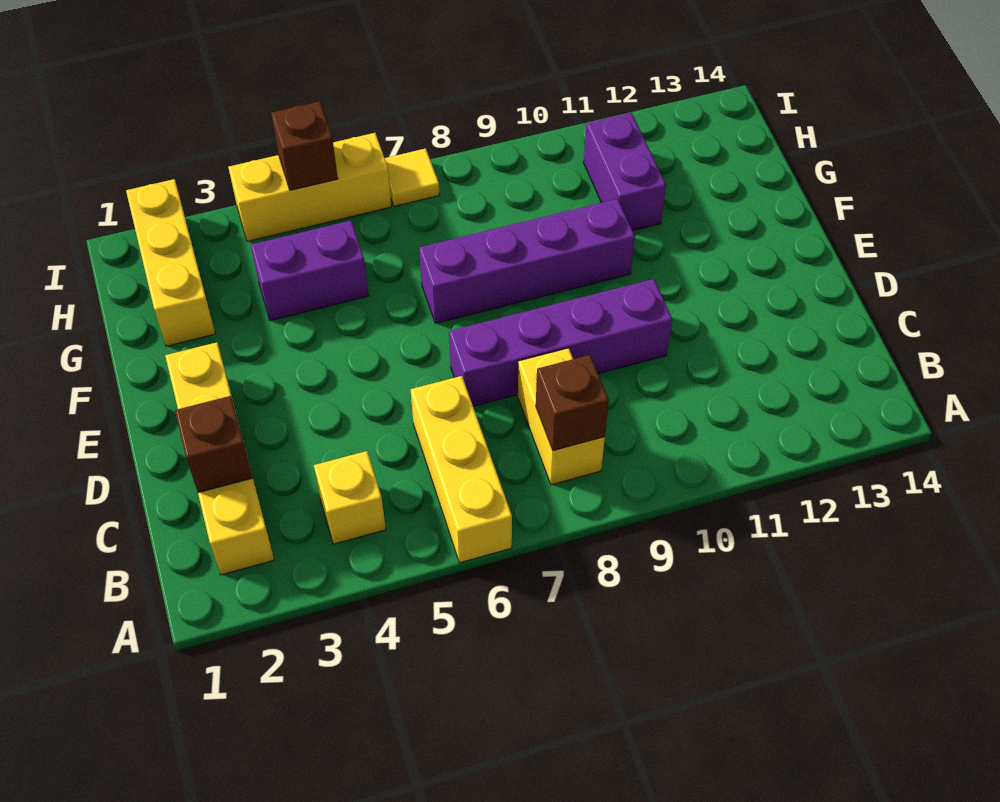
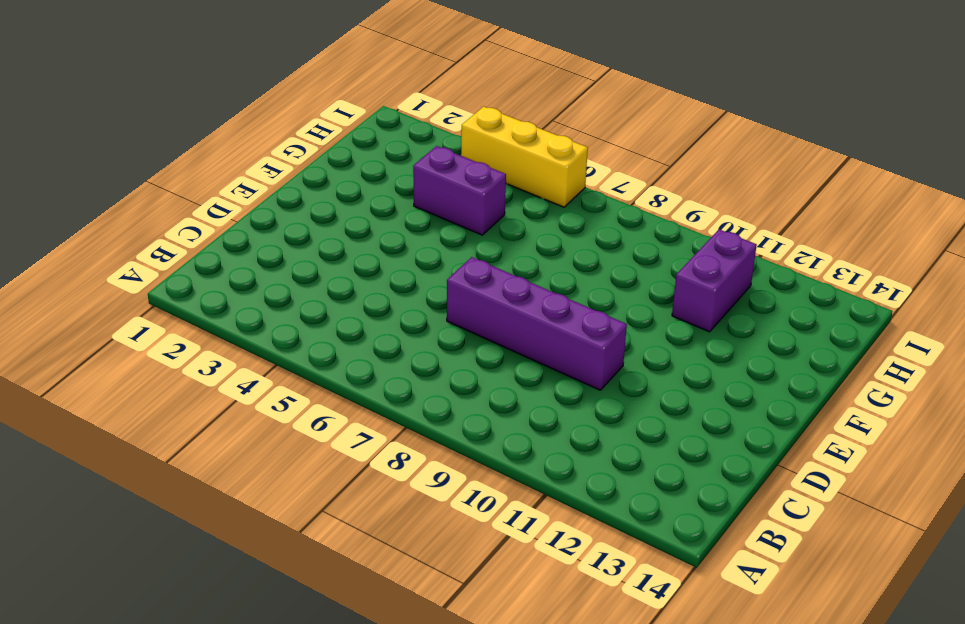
none -> yellow brick A6:C6 level 1
none -> yellow brick B2:E2 level 1
none -> yellow brick B4 level 1

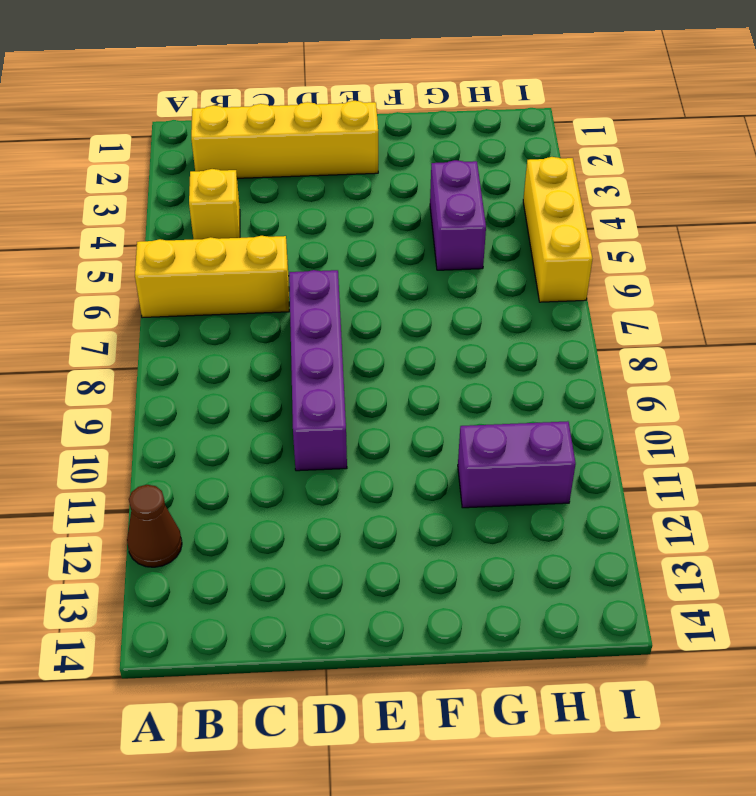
brown cone A12 level 1 -> none
none -> yellow brick B8:C8 level 1
none -> purple brick F7:F10 level 1
none -> yellow brick G2:I2 level 1

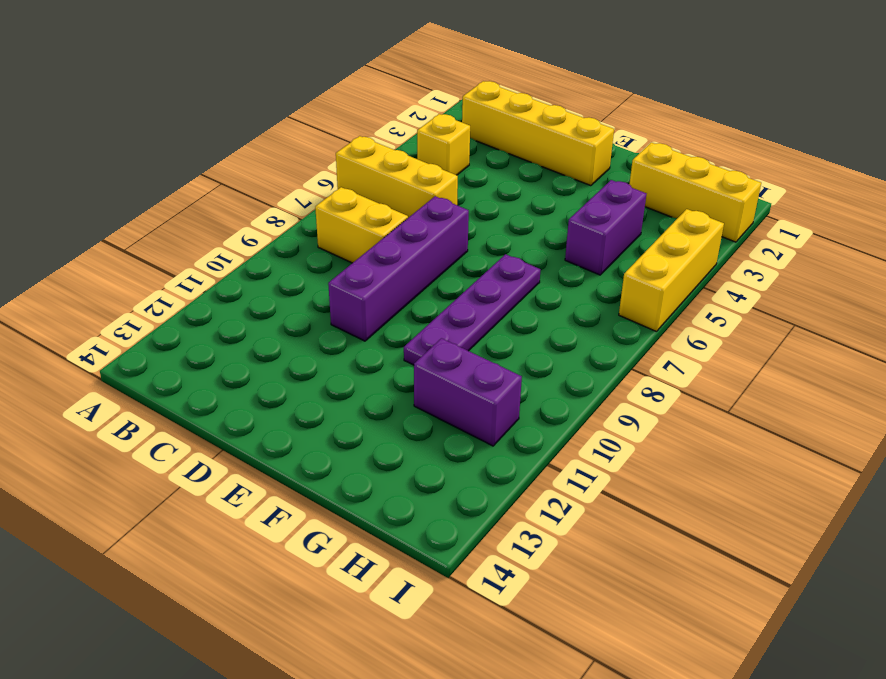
purple plate F7:F10 level 1 -> purple brick F7:F10 level 1
none -> yellow tile I7 level 1
none -> brown brick B8 level 2
none -> brown brick C2 level 2

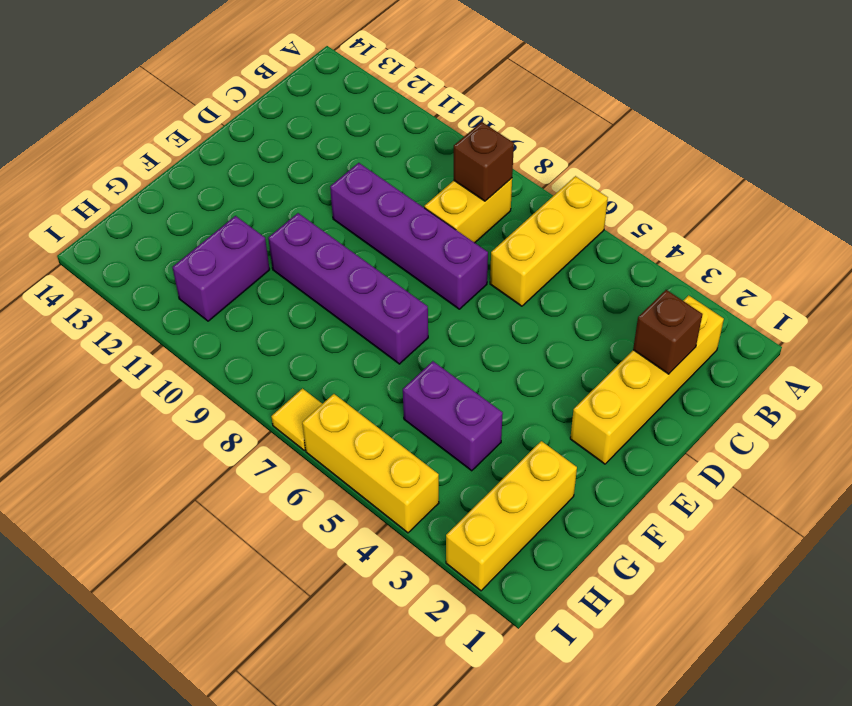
none -> yellow brick B4 level 1
none -> brown brick I5 level 2

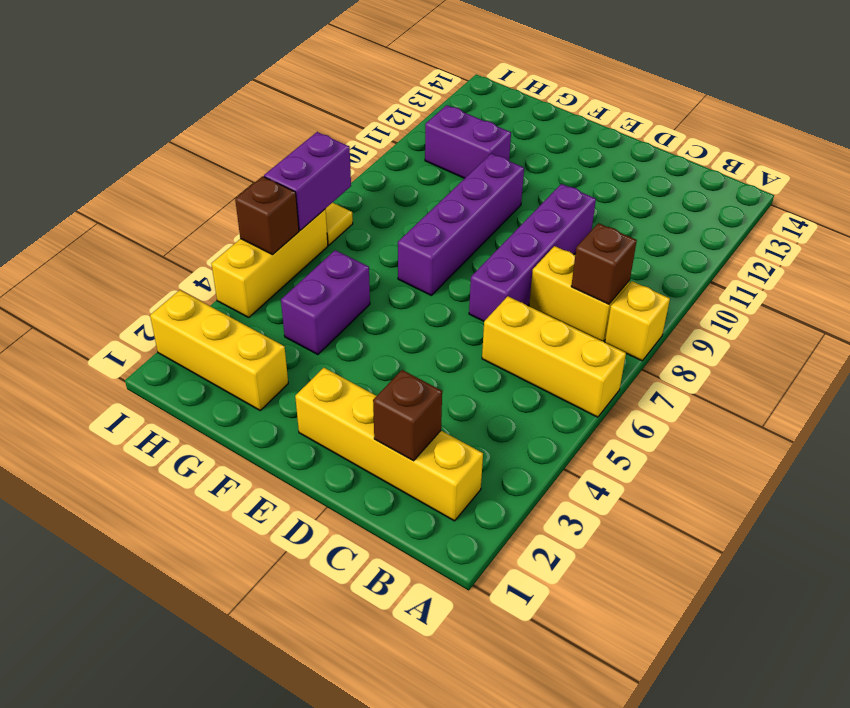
yellow brick A8 level 1 -> yellow brick B4 level 1
purple brick I6:I7 level 2 -> none

